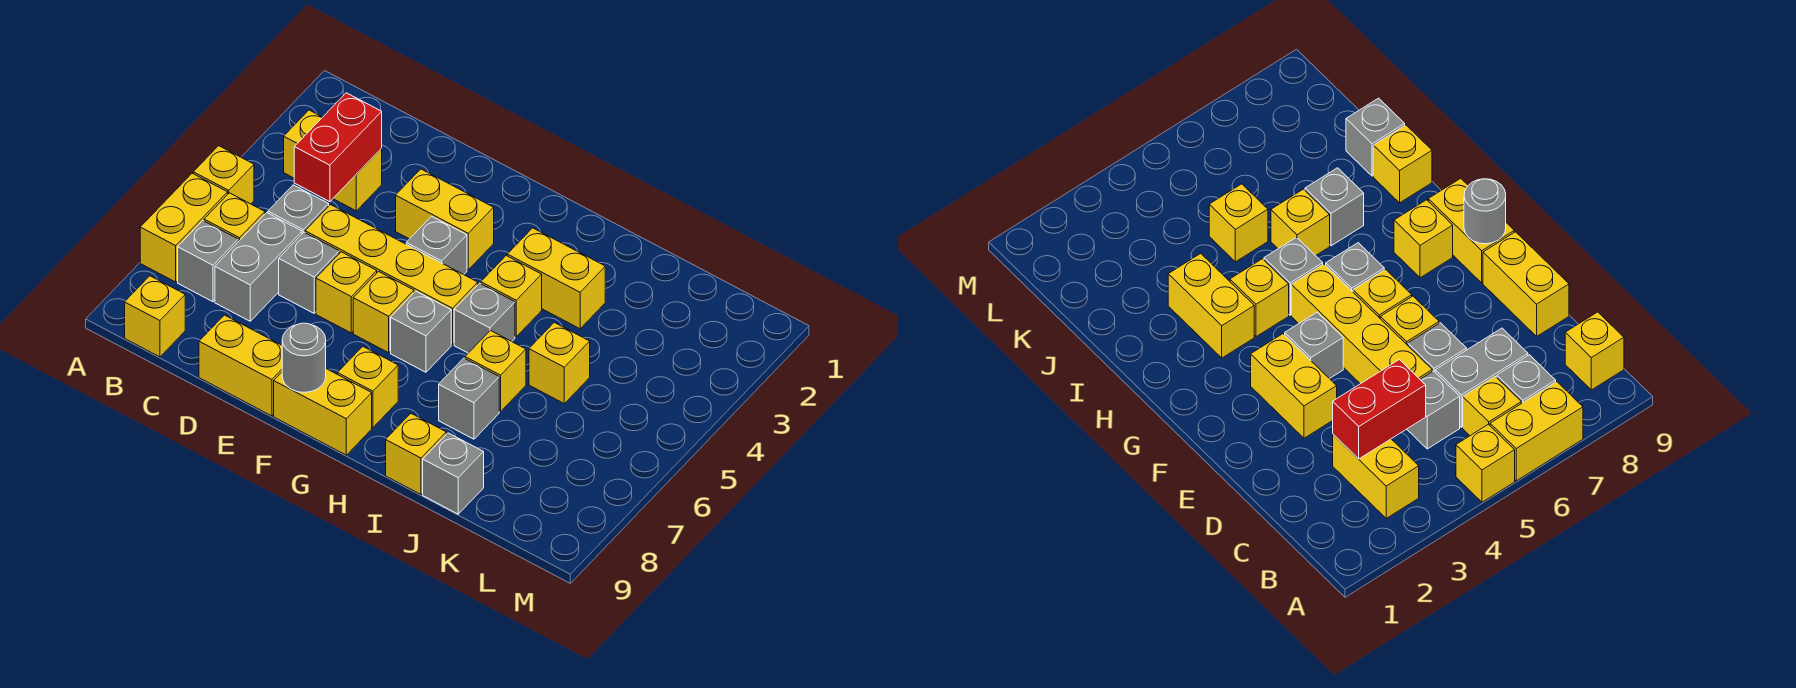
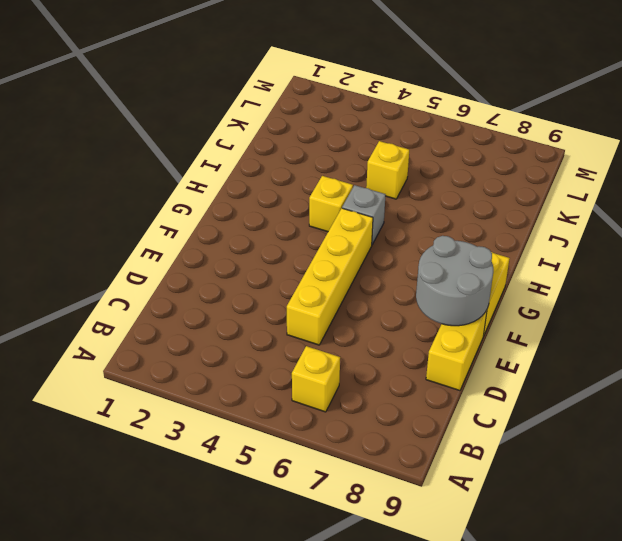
grey round brick E8:F9 level 2 -> grey round brick F9 level 2
none -> yellow brick A5 level 1
none -> yellow brick A6:A7 level 1
none -> yellow brick B3:C3 level 1

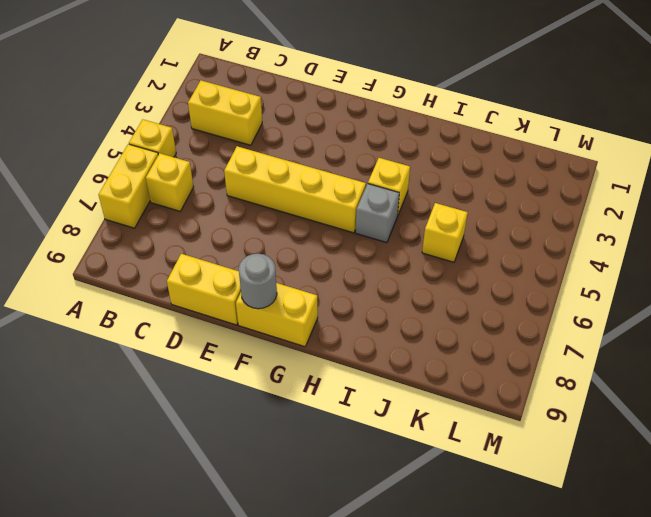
none -> grey brick B7 level 1
none -> yellow brick B9 level 1
none -> grey brick C5 level 1

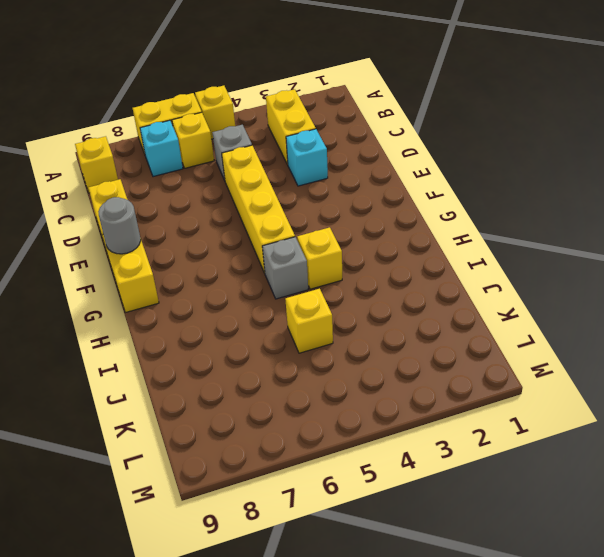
cyan brick B7 level 1 -> grey brick B7 level 1
cyan brick D3 level 1 -> none
none -> grey brick C6:C7 level 1
none -> grey brick D6 level 1
none -> yellow brick E3:F3 level 1

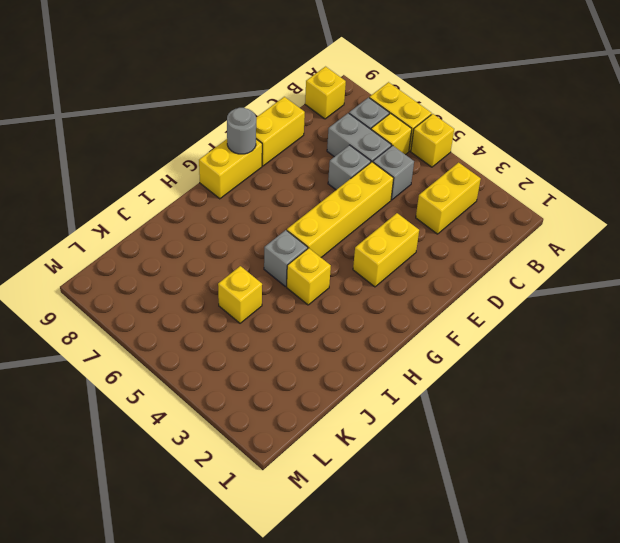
none -> yellow brick E6 level 1
none -> grey brick F4 level 1
none -> yellow brick F6 level 1

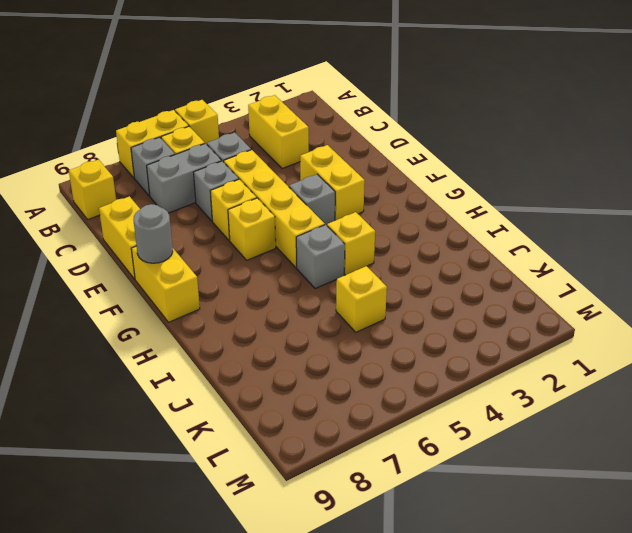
none -> grey brick G6 level 1
none -> yellow brick G8 level 1
none -> yellow brick H3:I3 level 1

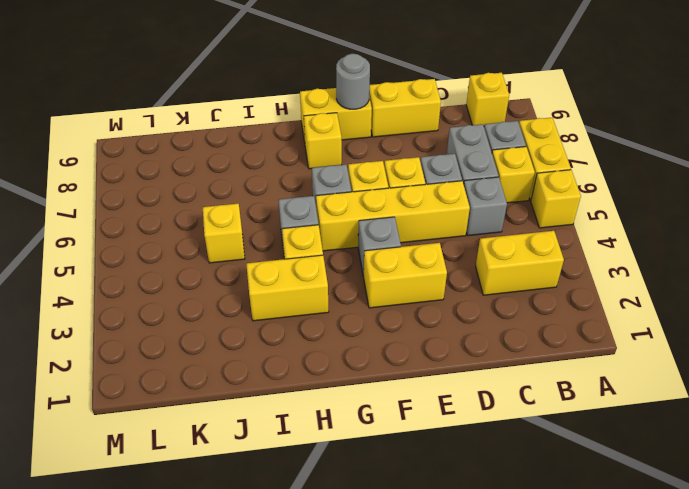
none -> yellow brick I6 level 1
none -> grey brick I7 level 1
none -> yellow brick I9 level 1

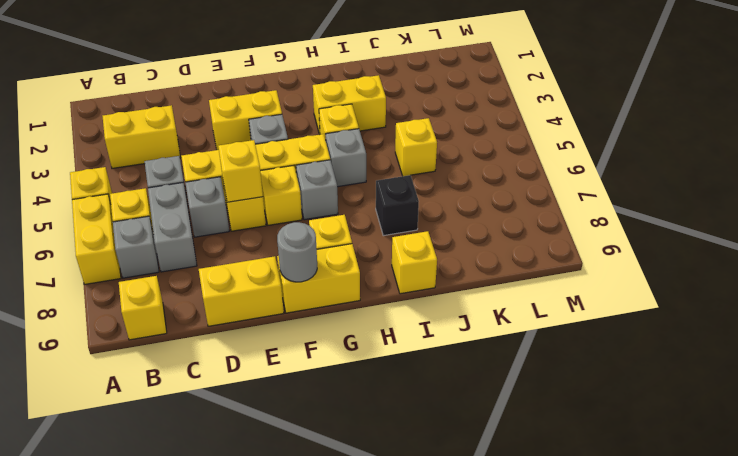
yellow brick E6 level 2 -> yellow brick I6 level 1
black brick I7 level 1 -> grey brick I7 level 1
none -> grey brick J9 level 1
none -> red brick C3:C4 level 2

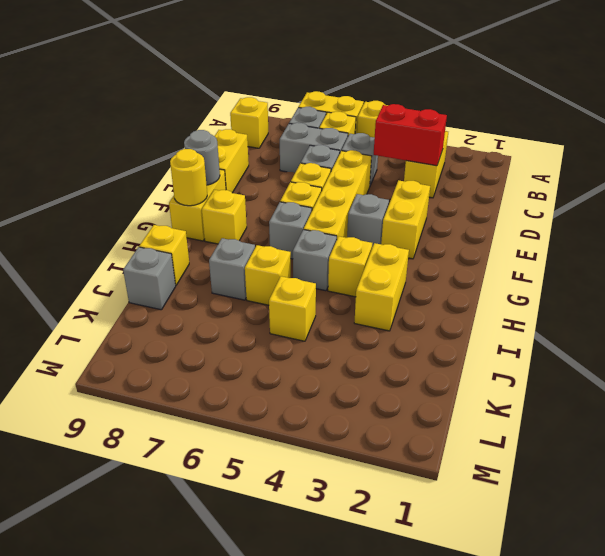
yellow round brick G9 level 2 -> none

